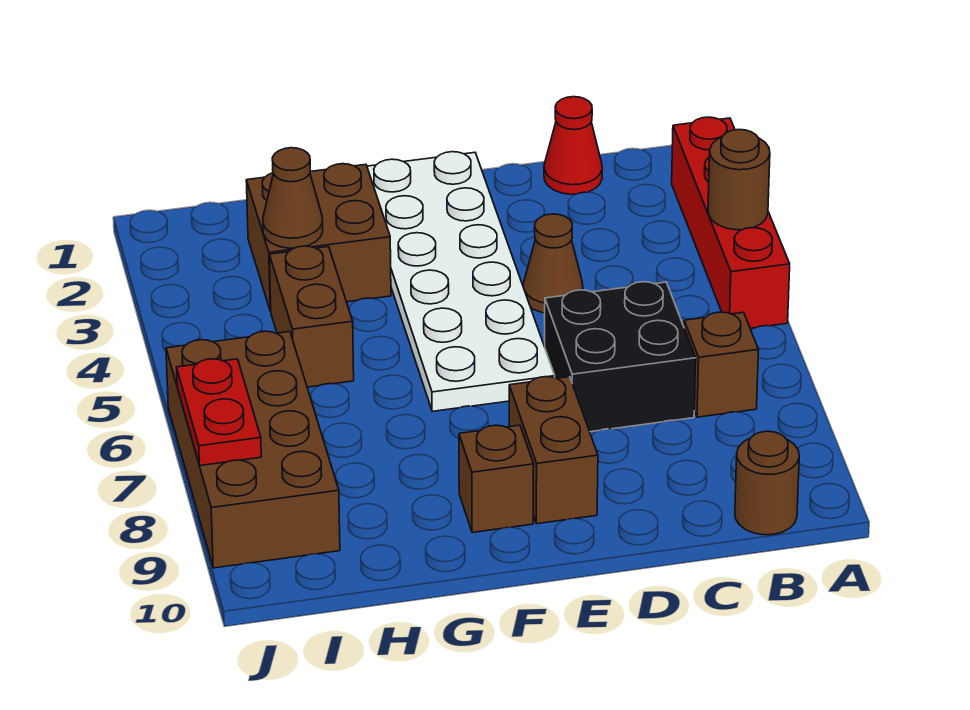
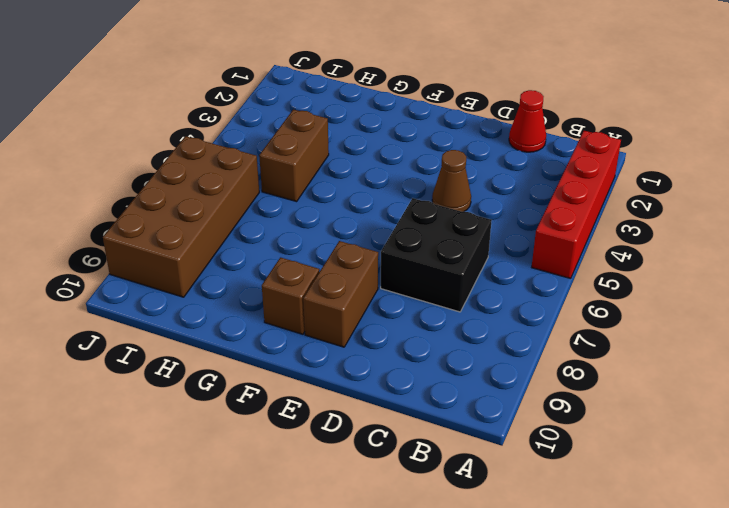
none -> brown brick B7 level 1
none -> brown round brick B10 level 1
none -> white plate E1:F6 level 1

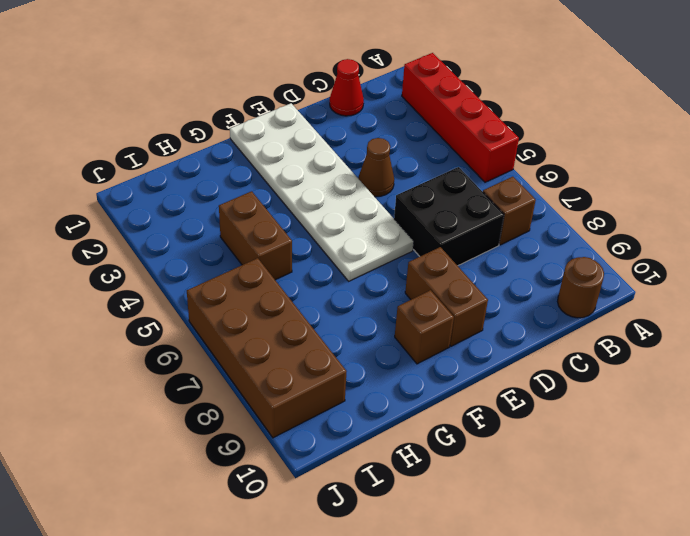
none -> brown brick G2:H3 level 1
none -> brown round brick A4 level 2
none -> brown cone H3 level 2

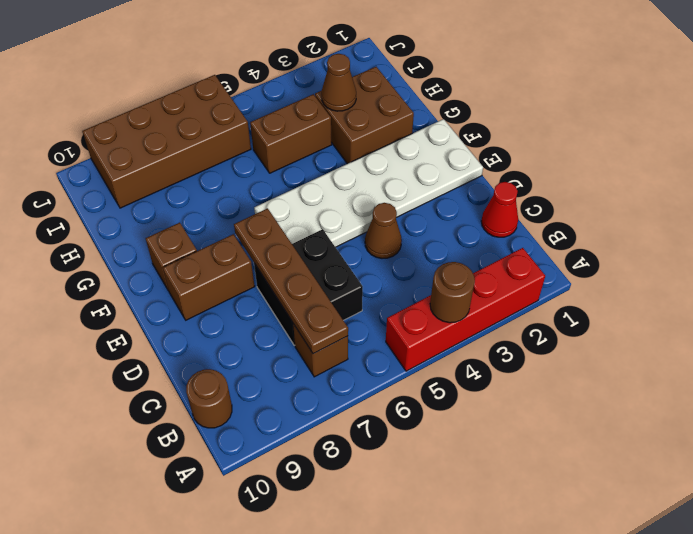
brown plate B7:E7 level 2 -> none
none -> red plate J7:J8 level 2

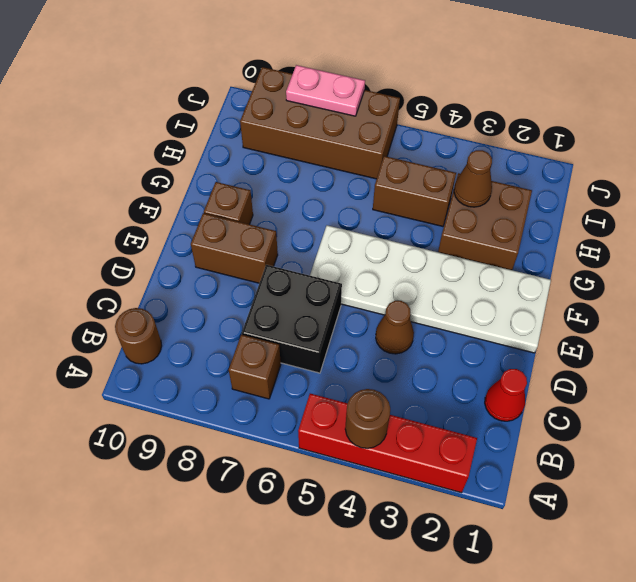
pink plate J7:J8 level 2 -> red plate J7:J8 level 2

